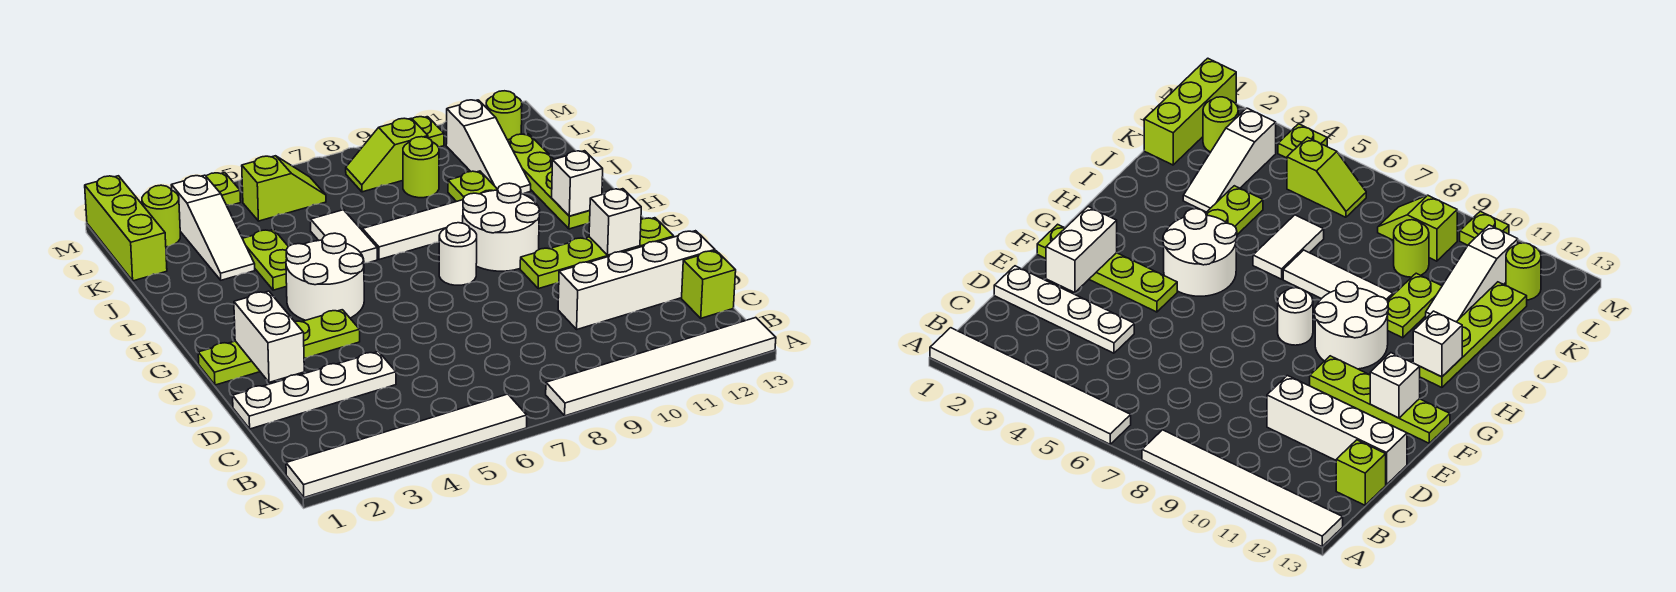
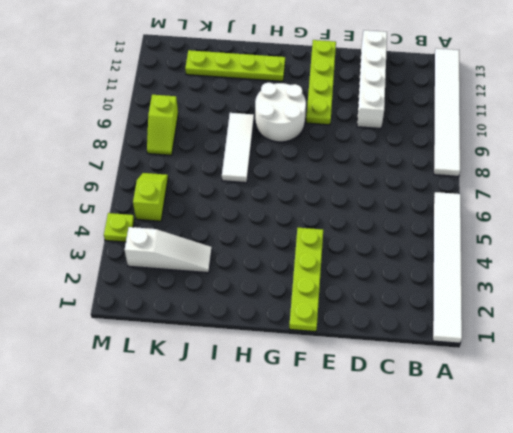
none -> lime brick C13 level 1
none -> white plate D1:D4 level 1
none -> white round brick G4:H5 level 1

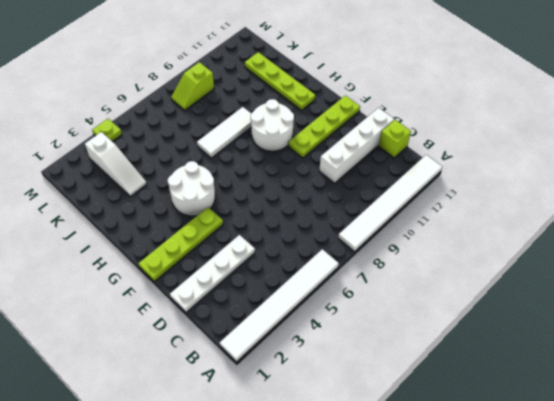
none -> white round brick G8 level 1
none -> lime plate I4:J4 level 1
none -> white tile I6:J6 level 1

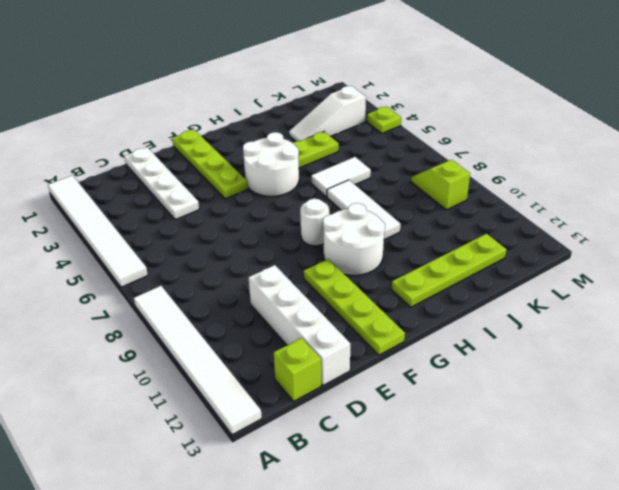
none -> lime plate I10:J10 level 1
none -> white slope J11:L11 level 1 top L
none -> lime brick K1:M1 level 1

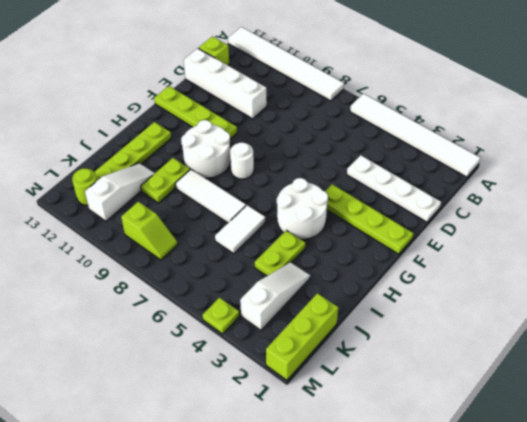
none -> lime round brick K9 level 1
none -> lime round brick L2 level 1
none -> lime slope L5:L6 level 1 top 5

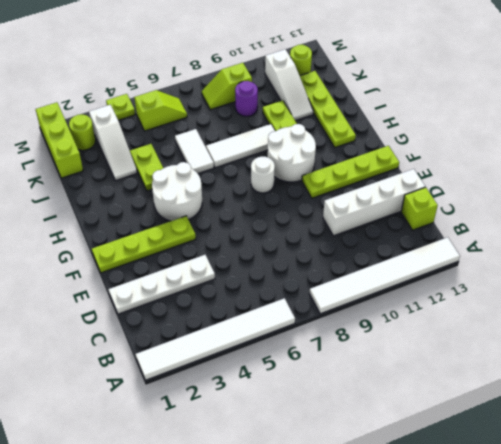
purple round brick K9 level 1 -> lime round brick K9 level 1
none -> lime plate M10 level 1
none -> white brick E2:F2 level 2
none -> white brick F12 level 2

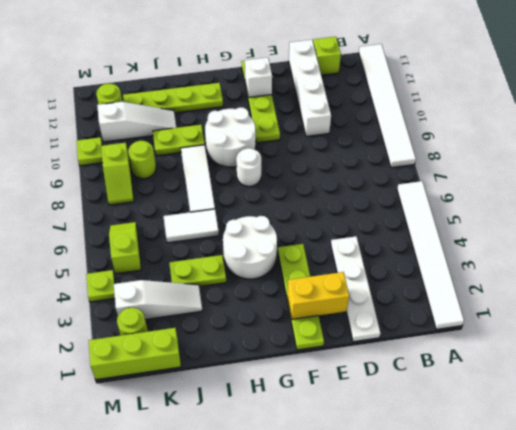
yellow brick E2:F2 level 2 -> white brick E2:F2 level 2
none -> white brick H12 level 2

